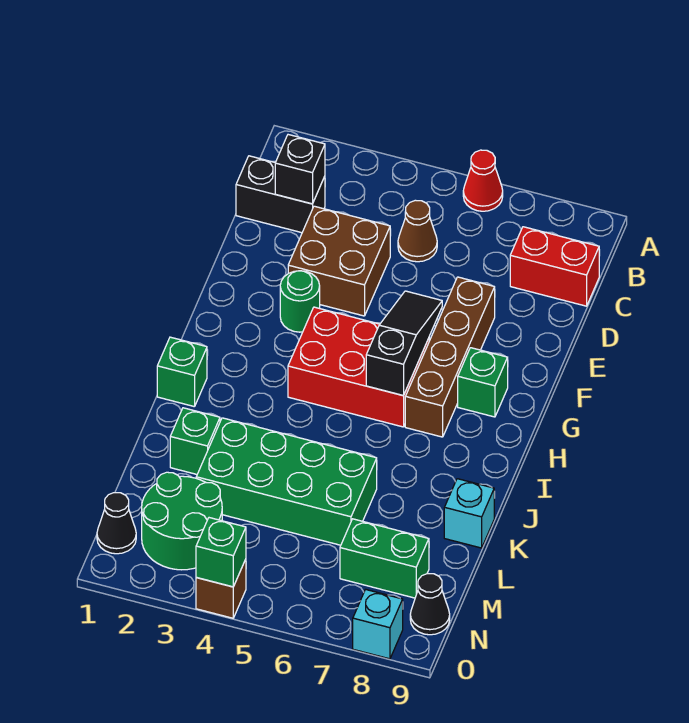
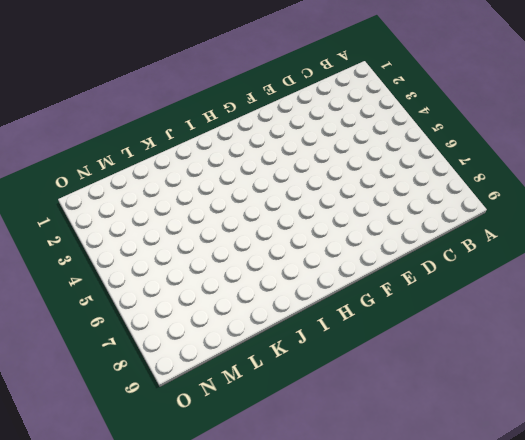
none -> red cone A6 level 1
none -> black brick C1:C2 level 1
none -> brown cone C5 level 1

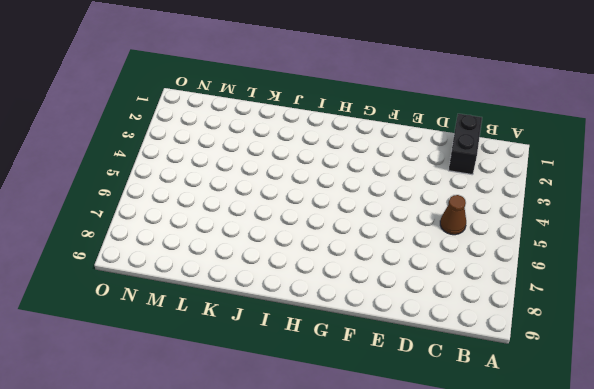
none -> red cone A6 level 1
none -> red brick C8:C9 level 1
none -> brown brick D3:E4 level 1

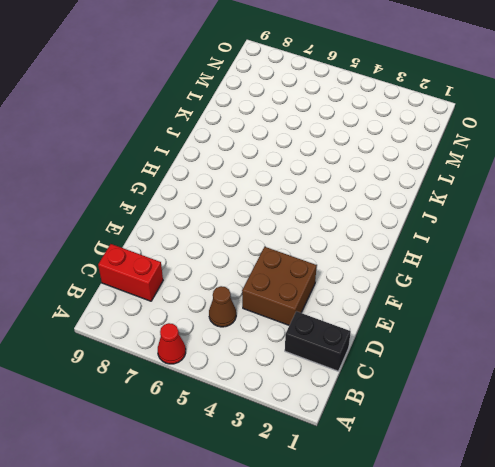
none -> brown brick E7:H7 level 1
none -> green round brick F3 level 1
none -> red brick G4:H6 level 1

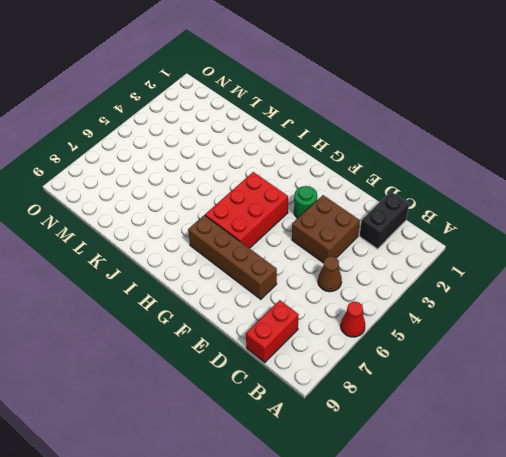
none -> green brick G8 level 1
none -> green brick I1 level 1
none -> green brick K2 level 1

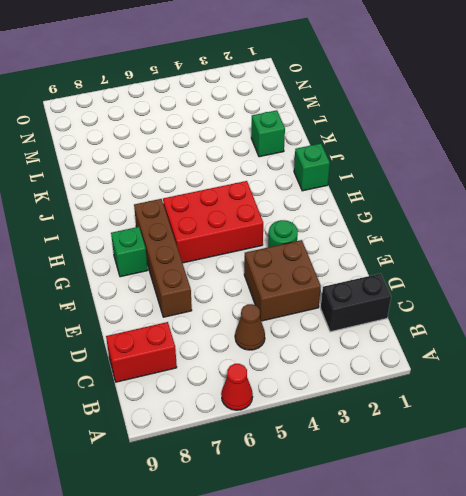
none -> green brick K3:L6 level 1
none -> cyan brick K9 level 1
none -> green round brick M2:N3 level 1

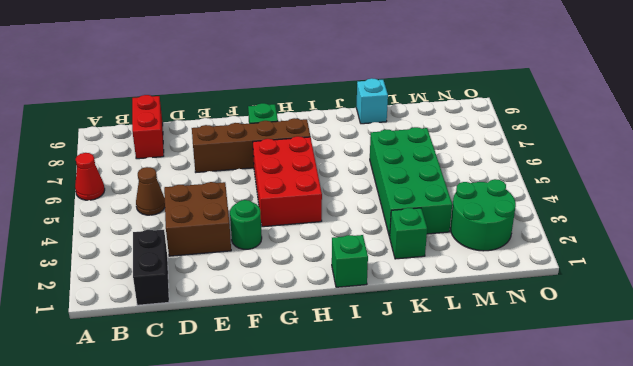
none -> green brick M7:M8 level 1
none -> black cone N1 level 1
none -> black cone N9 level 1

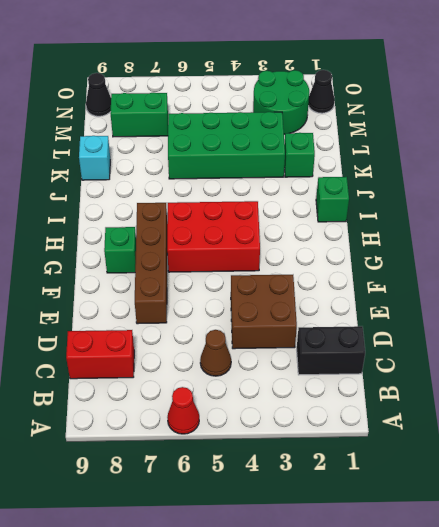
none -> green round brick F3 level 1
none -> brown brick O4 level 1
none -> cyan brick O8 level 1

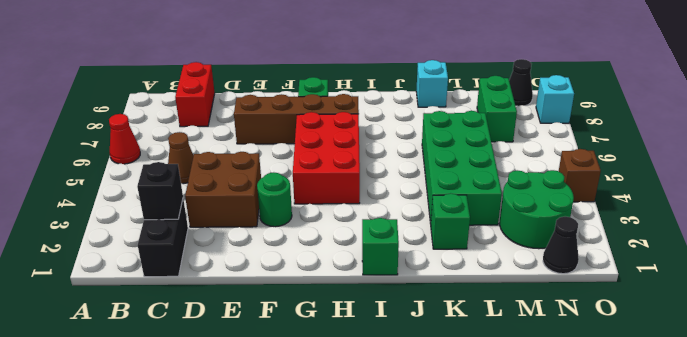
none -> black slope F6:H6 level 2 top H
none -> green brick O4 level 2

